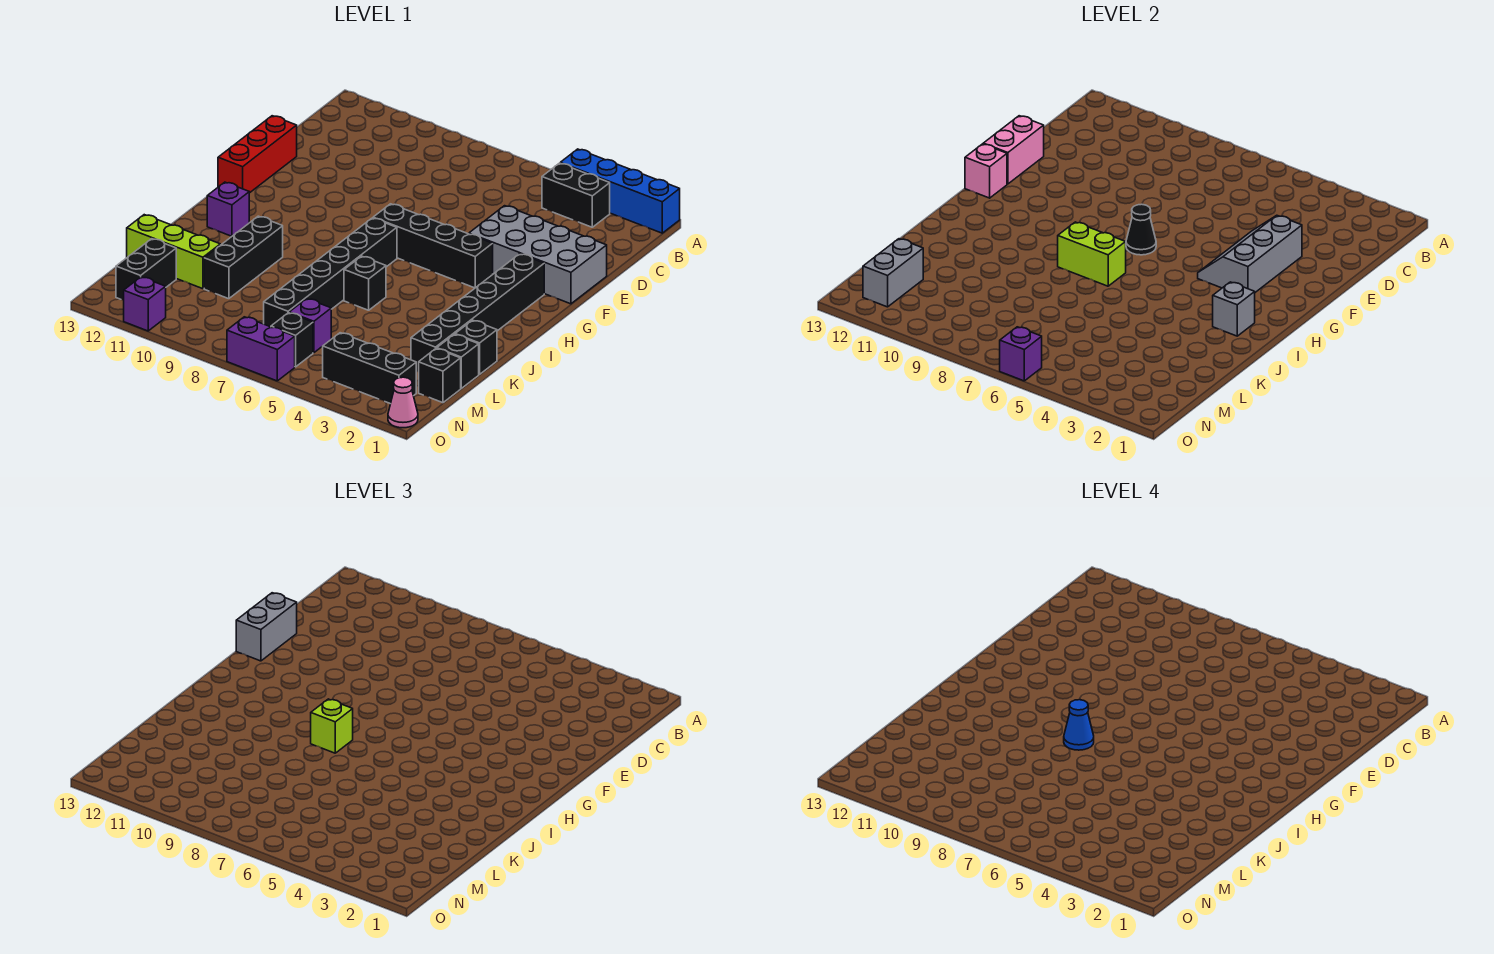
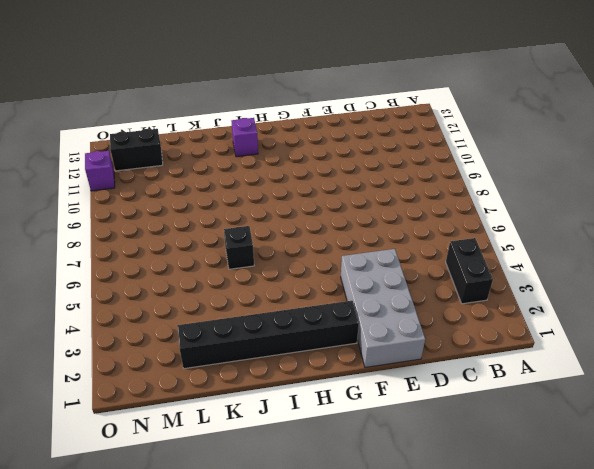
none -> blue brick A1:A4 level 1
none -> red brick E13:G13 level 1
none -> black brick G4:G7 level 1
none -> black brick H7:M7 level 1

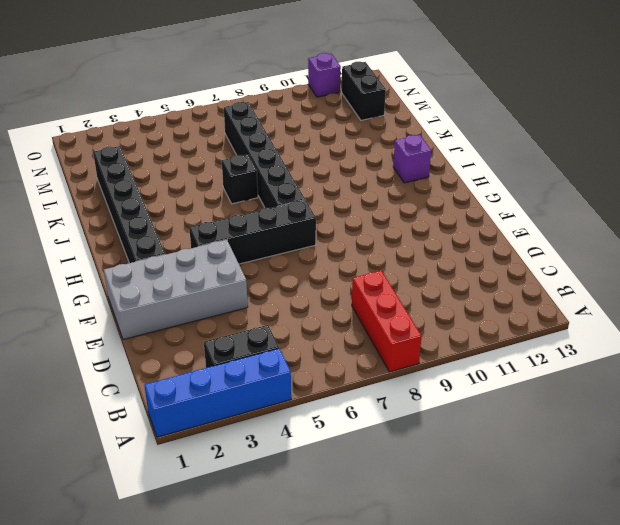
red brick A8:C8 level 1 -> red brick E13:G13 level 1
none -> black brick J10:L10 level 1
none -> black brick K1 level 1
none -> black brick L1 level 1
none -> lime brick L11:L13 level 1

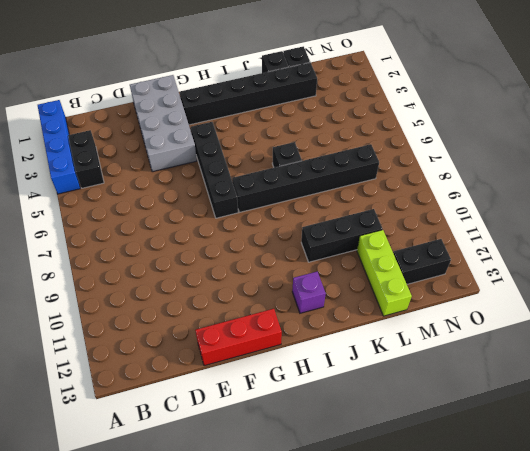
none -> black brick M1 level 1
none -> purple brick M6 level 1
none -> black brick N2:N4 level 1
none -> black brick N6 level 1

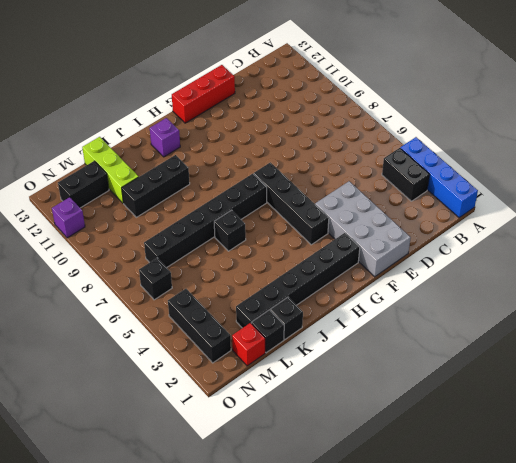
red brick M1 level 1 -> black brick M1 level 1
none -> purple brick M6 level 1
none -> pink cone O1 level 1
none -> purple brick O6:O7 level 1
none -> grey slope E3:G4 level 2 top 3

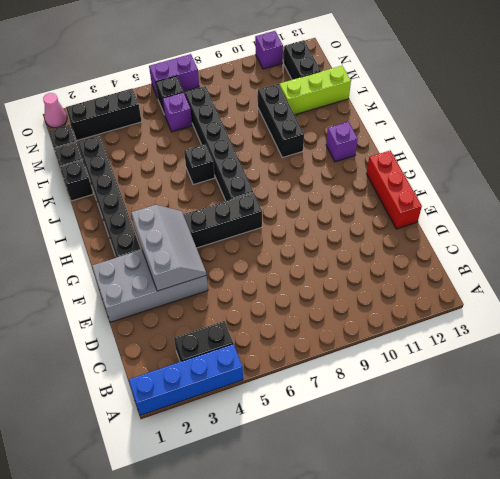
none -> pink brick E13:F13 level 2
none -> black cone G7 level 2
none -> pink brick G13 level 2
none -> grey brick I2 level 2

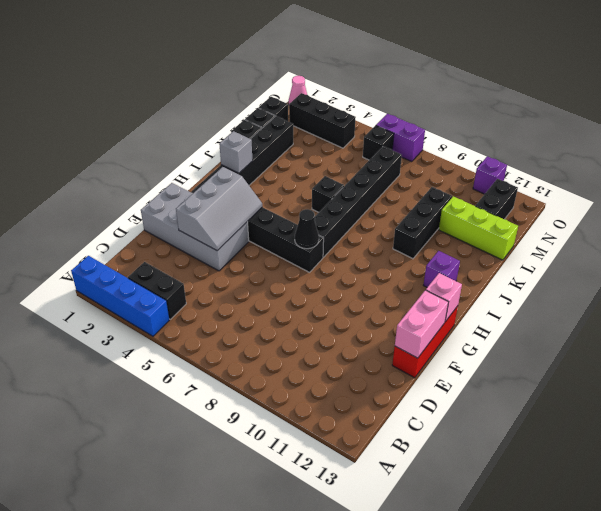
none -> purple brick M6 level 1
none -> lime brick I7:I8 level 2
none -> grey brick M12:N12 level 2
none -> purple brick O6 level 2

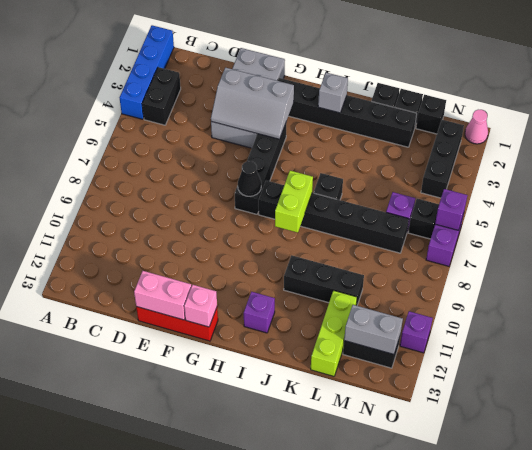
none -> grey brick E13:F13 level 3
none -> lime brick I8 level 3
none -> blue cone I8 level 4

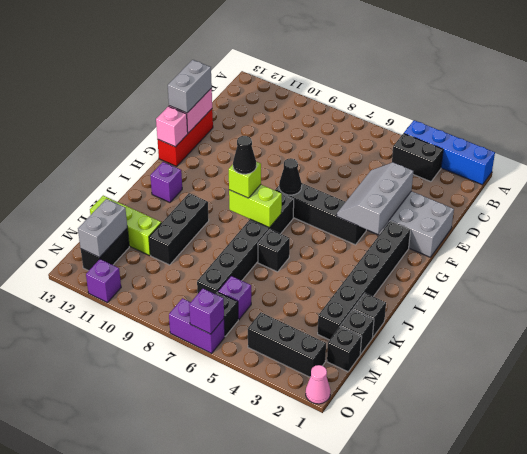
black cone I8 level 4 -> blue cone I8 level 4
none -> grey brick I2 level 2

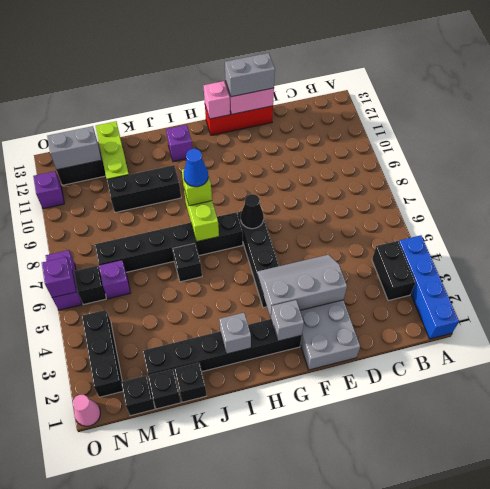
grey brick G2 level 2 -> none

